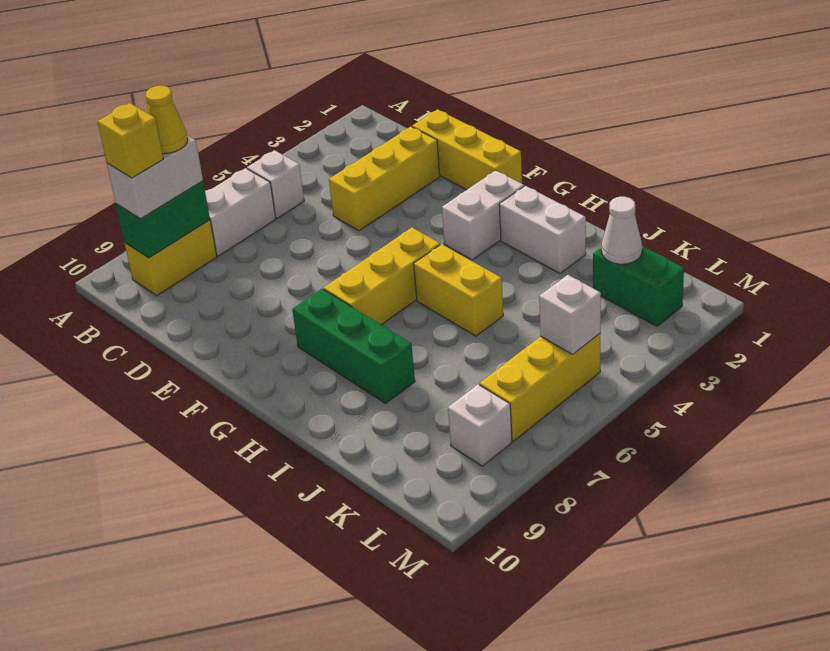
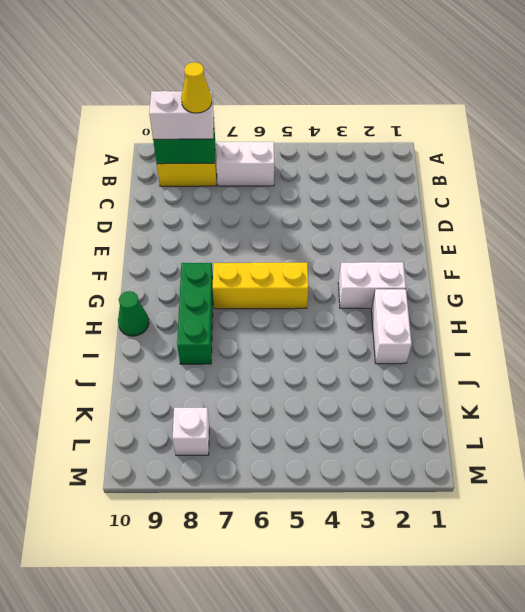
green cone H10 level 1 -> none
none -> white brick B5 level 1
none -> yellow brick D1:F1 level 1
none -> yellow brick D2:D4 level 1

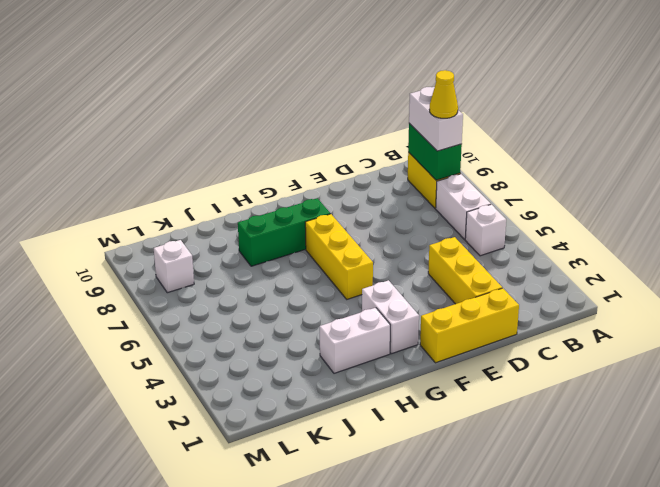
none -> yellow brick H5:I5 level 1
none -> green brick K2:L2 level 1
none -> yellow brick L5:L7 level 1

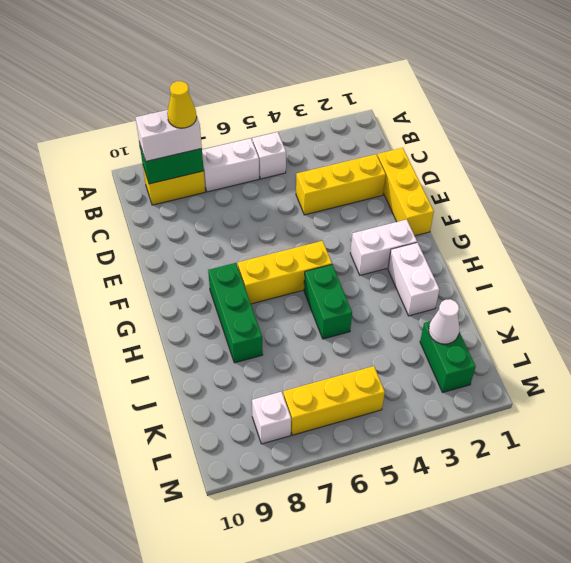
green brick H5:I5 level 1 -> yellow brick H5:I5 level 1
none -> white brick L5 level 2
none -> yellow brick B9 level 4

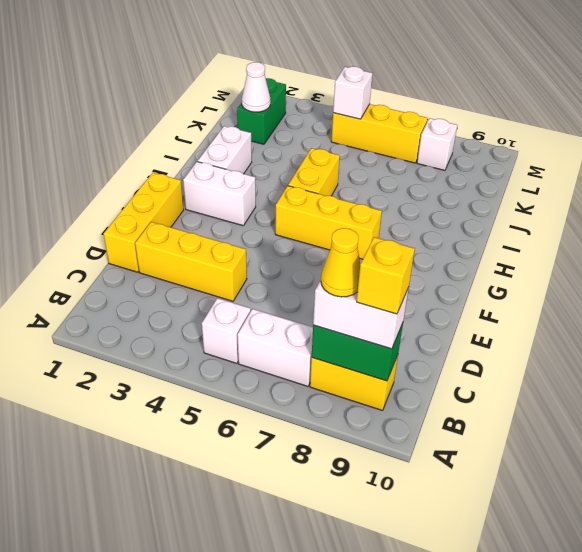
none -> green brick G8:I8 level 1

